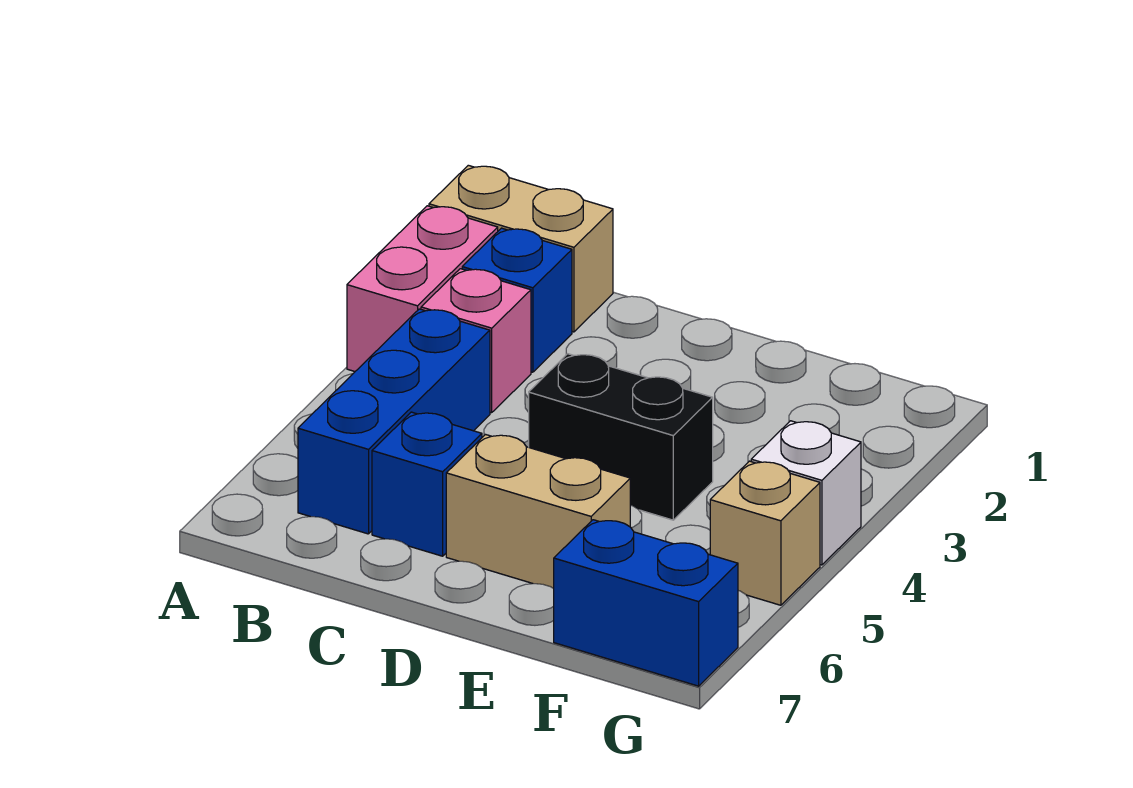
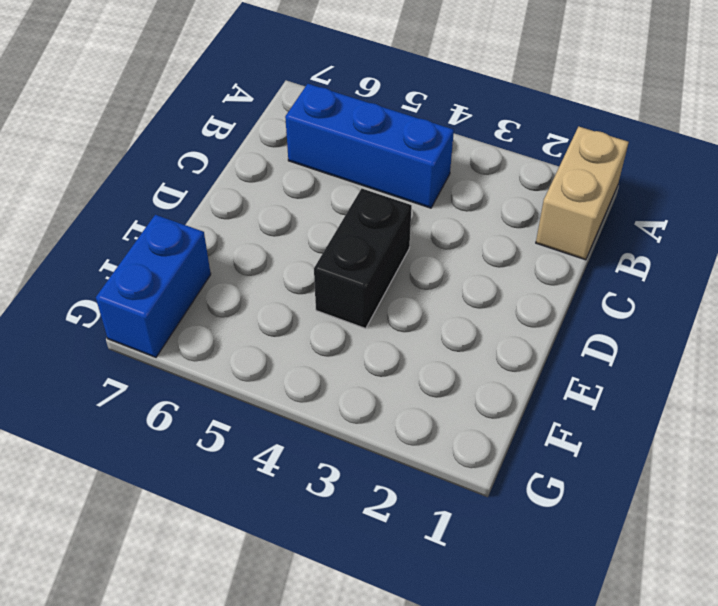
none -> pink brick A2:A3 level 1
none -> blue brick B2 level 1

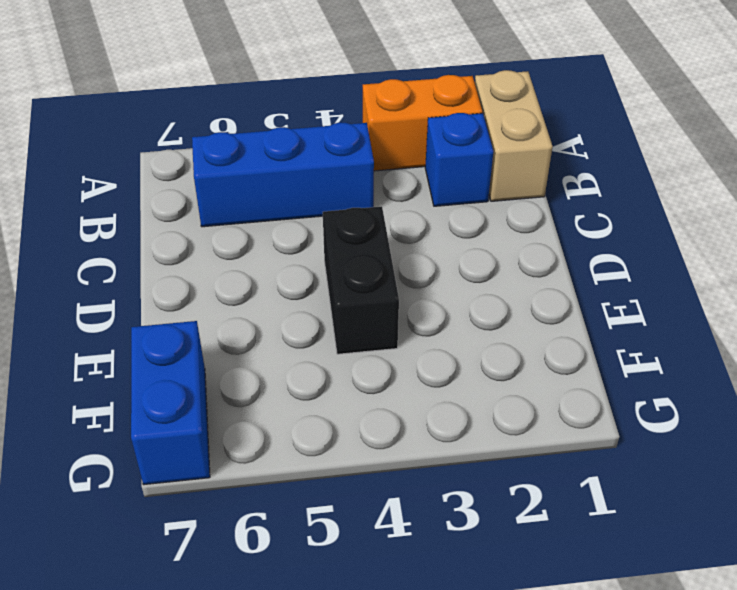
orange brick A2:A3 level 1 -> pink brick A2:A3 level 1
none -> pink brick B3 level 1
none -> blue brick C6 level 1

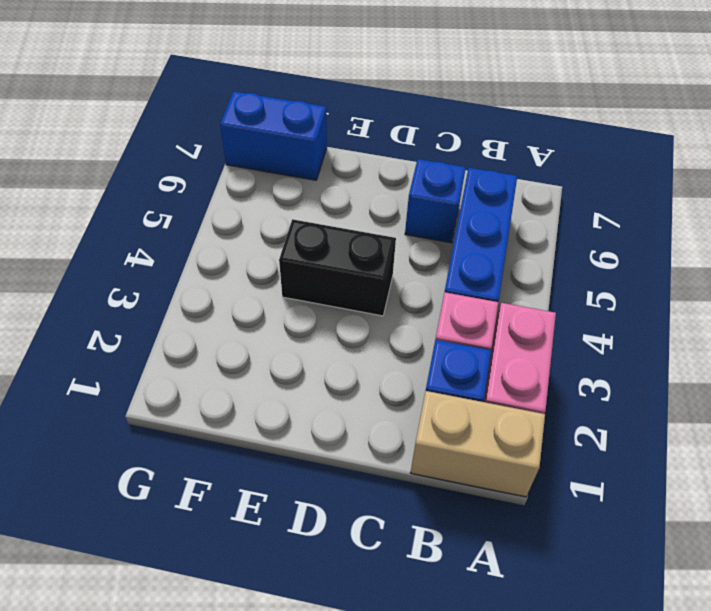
none -> tan brick D6:E6 level 1
none -> white brick G4 level 1

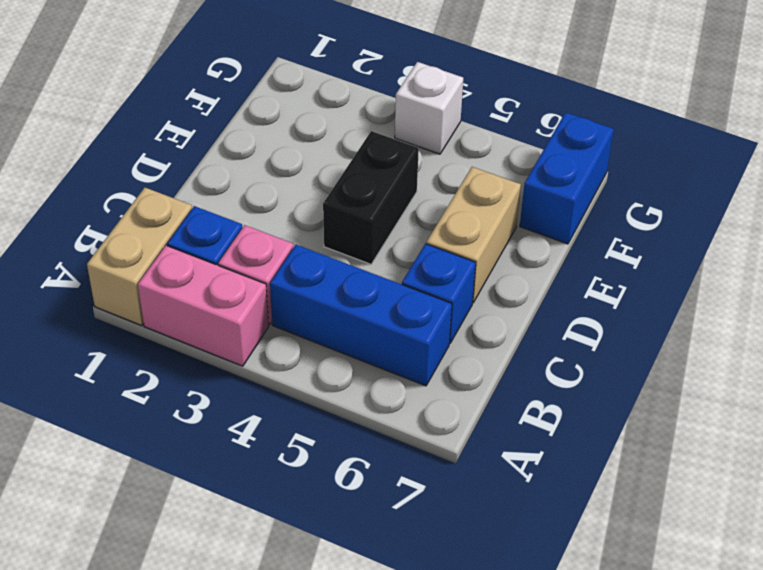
none -> tan brick G5 level 1

